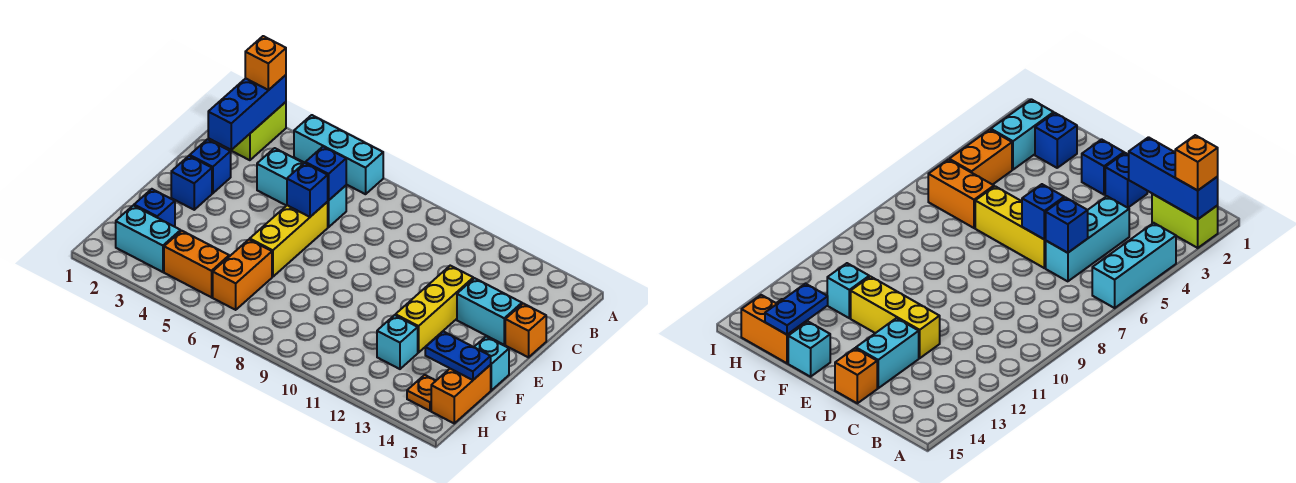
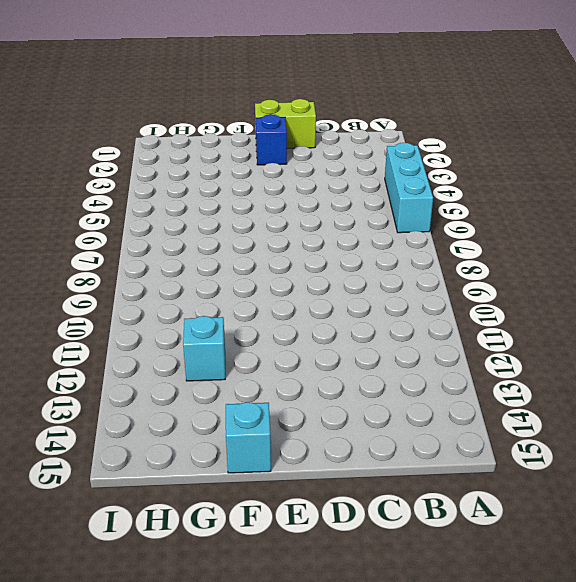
lime brick D1:E1 level 1 -> lime brick A2:B2 level 1
none -> cyan brick C4:C6 level 1
none -> blue brick D2 level 1
none -> yellow brick D6:F6 level 1

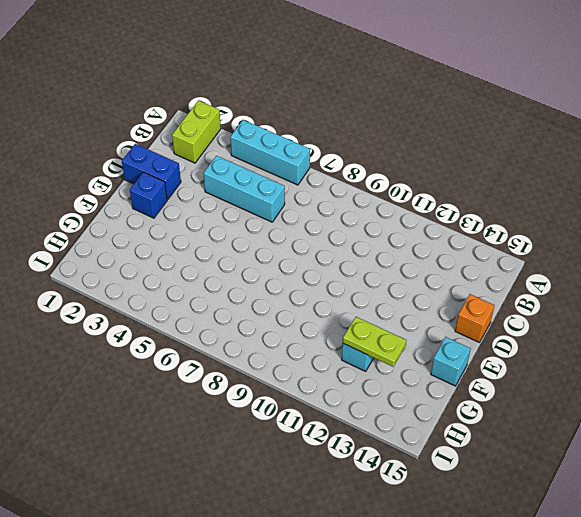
blue brick D1:D2 level 1 -> blue brick D2 level 1
lime plate G12:G13 level 2 -> none
none -> yellow brick D6:F6 level 1
none -> yellow brick D12:F12 level 1
none -> cyan brick D13:D14 level 1

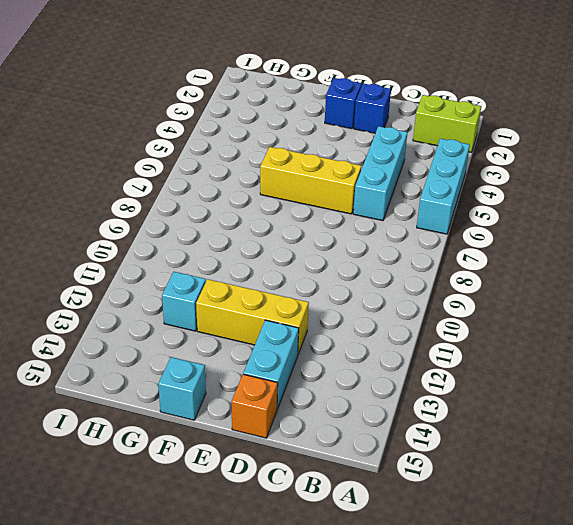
none -> blue brick G2 level 1
none -> orange brick G6:H6 level 1
none -> orange brick G15:H15 level 1

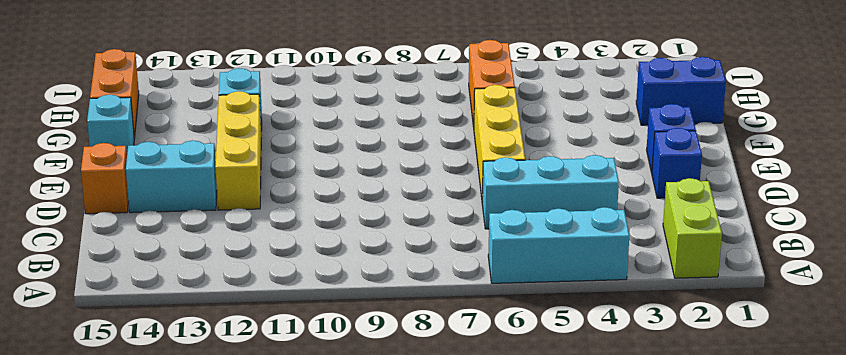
blue brick G1:G2 level 1 -> blue brick G2 level 1
none -> cyan brick H2:H3 level 1
none -> orange brick H4:H5 level 1
none -> orange plate H14 level 1

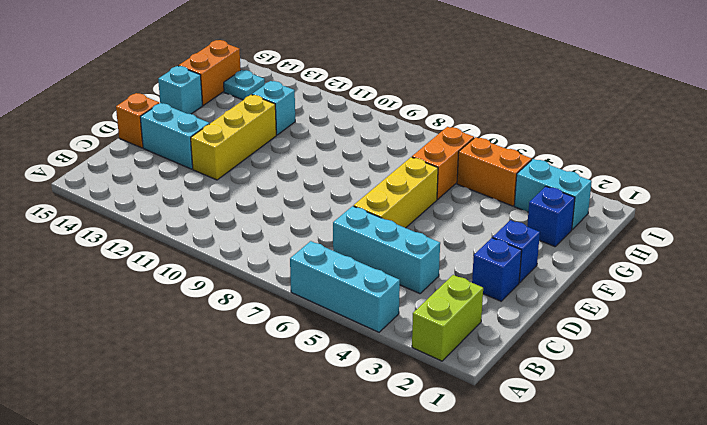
cyan plate H14 level 1 -> orange plate H14 level 1
none -> blue brick A2:C2 level 2
none -> blue brick C6 level 2
none -> blue brick D6 level 2

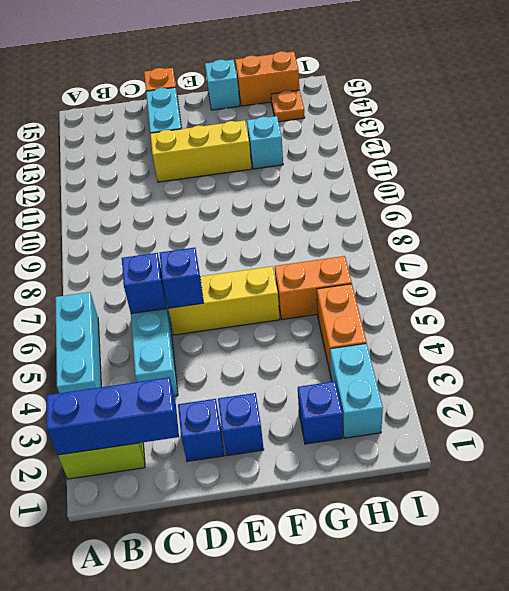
none -> blue plate G14:G15 level 2
none -> orange brick A2 level 3

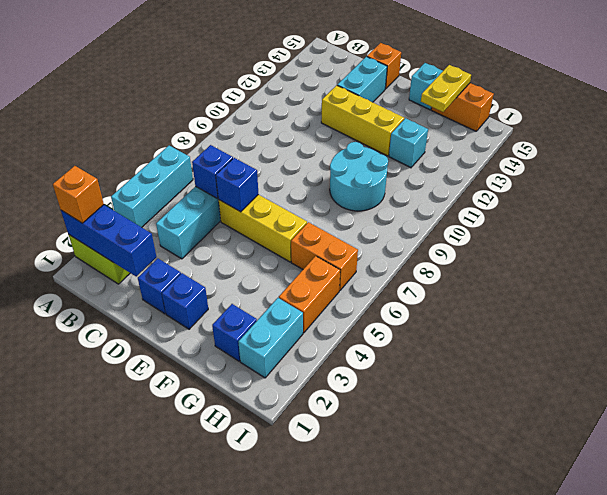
cyan round brick F9:G10 level 1 -> none
yellow plate G14:G15 level 2 -> blue plate G14:G15 level 2
none -> orange plate H14 level 1

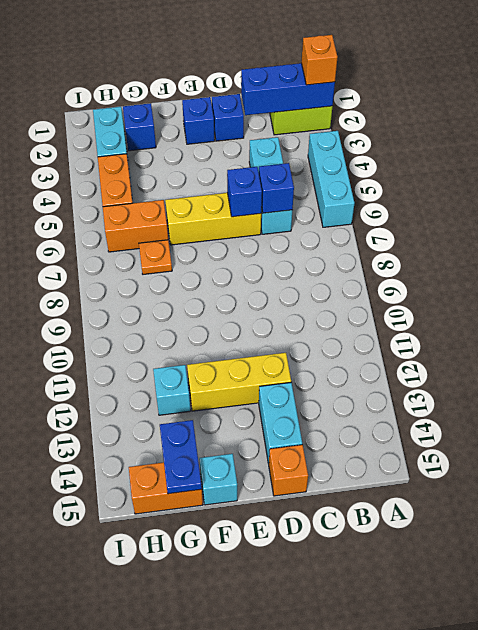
orange plate G7 level 1 -> orange plate H14 level 1

